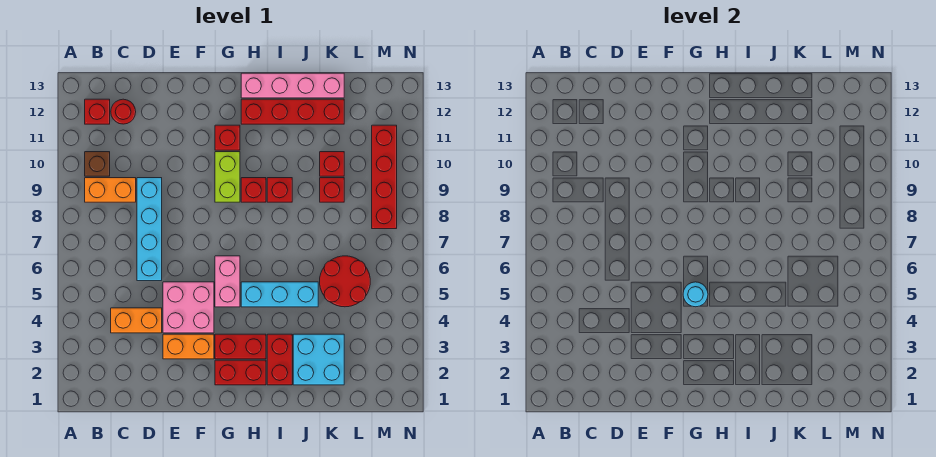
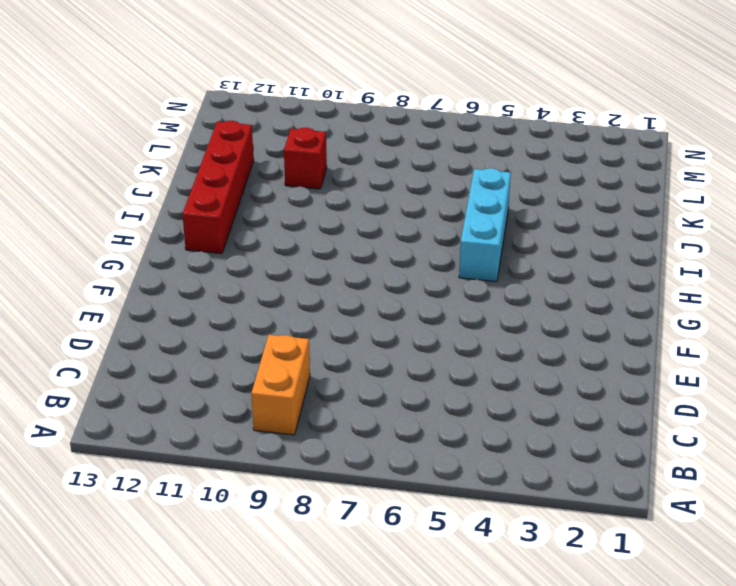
none -> brown brick B10 level 1
none -> red brick B12 level 1
none -> orange brick C4:D4 level 1

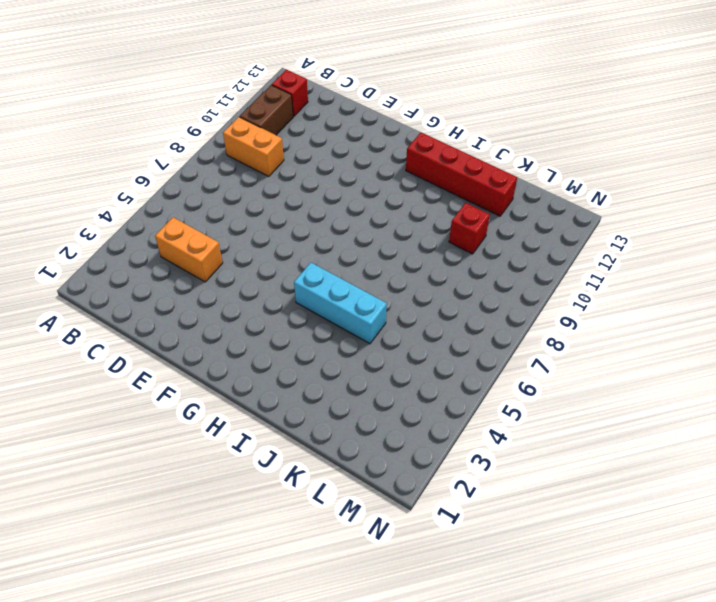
brown brick B10:B11 level 1 -> brown brick B10 level 1
none -> red round brick C12 level 1
none -> cyan brick D6:D9 level 1
none -> orange brick E3:F3 level 1

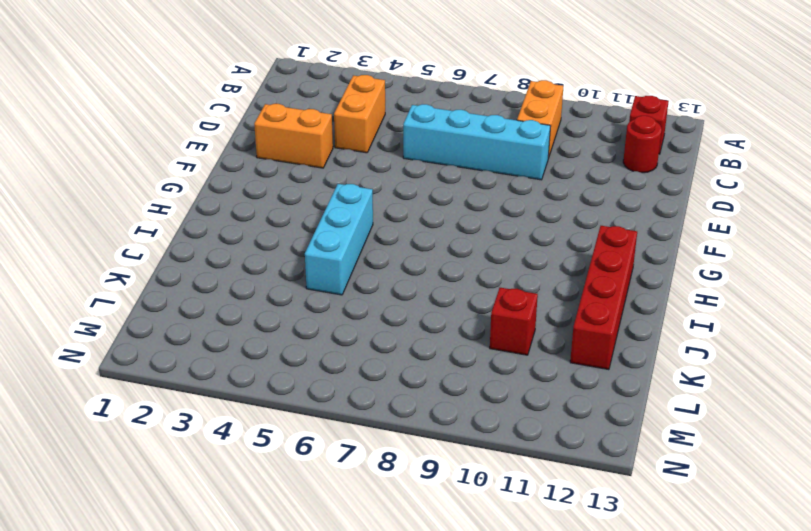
orange brick E2:E3 level 1 -> orange brick E3:F3 level 1
none -> brown brick B10 level 1
none -> pink brick E4:F5 level 1
none -> red brick G2:H2 level 1

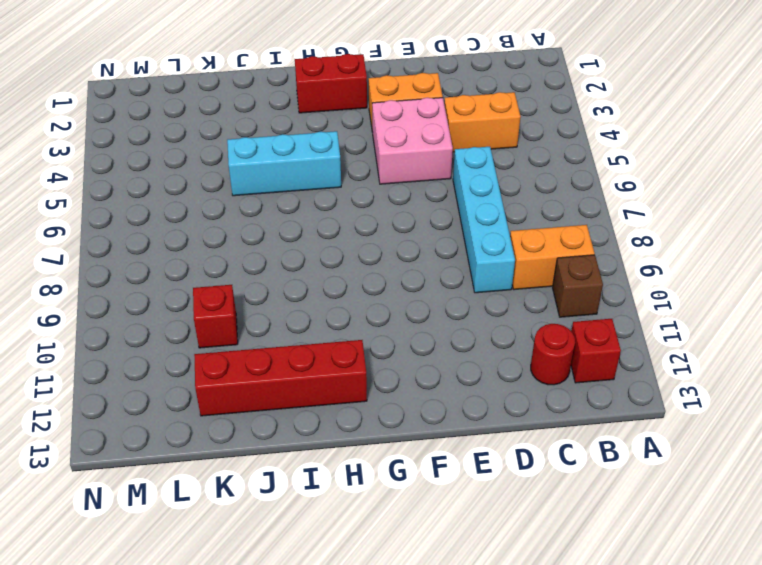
none -> red brick G3:H3 level 1
none -> pink brick G5:G6 level 1
none -> lime brick G9:G10 level 1

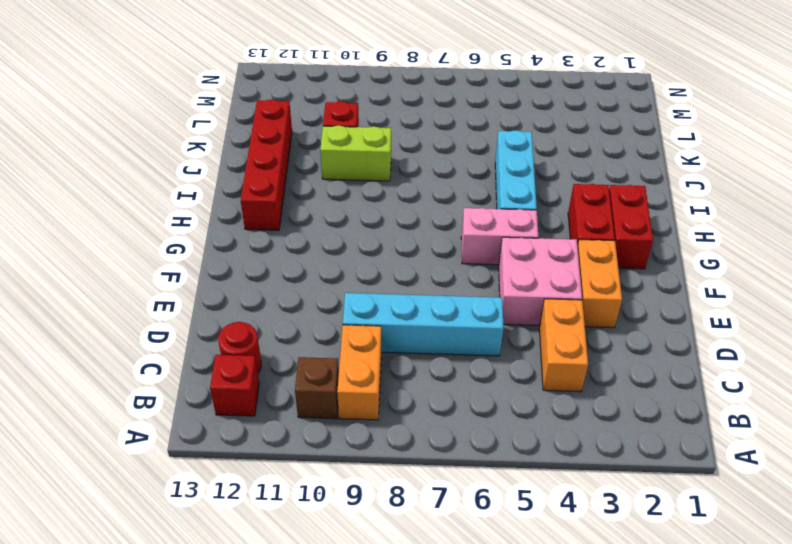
lime brick J9:J10 level 1 -> lime brick G9:G10 level 1
none -> red brick G11 level 1
none -> red brick H9 level 1
none -> pink brick H13:K13 level 1

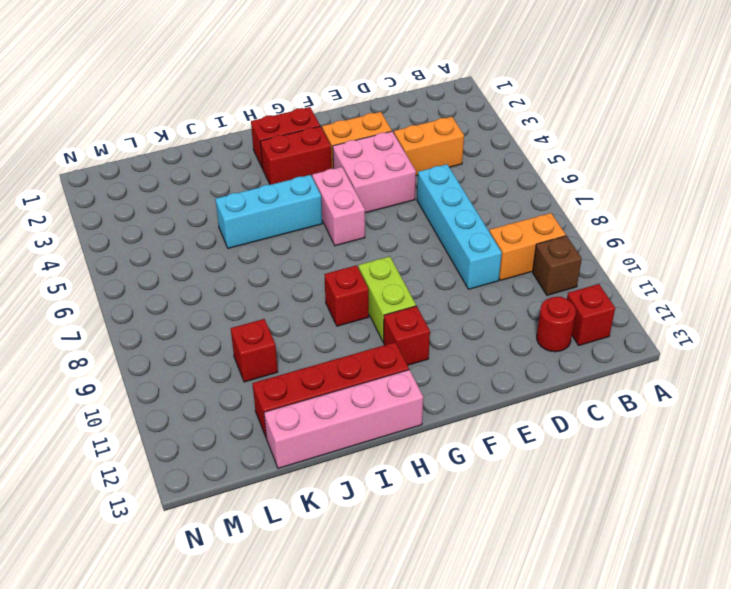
none -> red brick I2:I3 level 1
none -> red brick I9 level 1
none -> cyan brick J2:K3 level 1

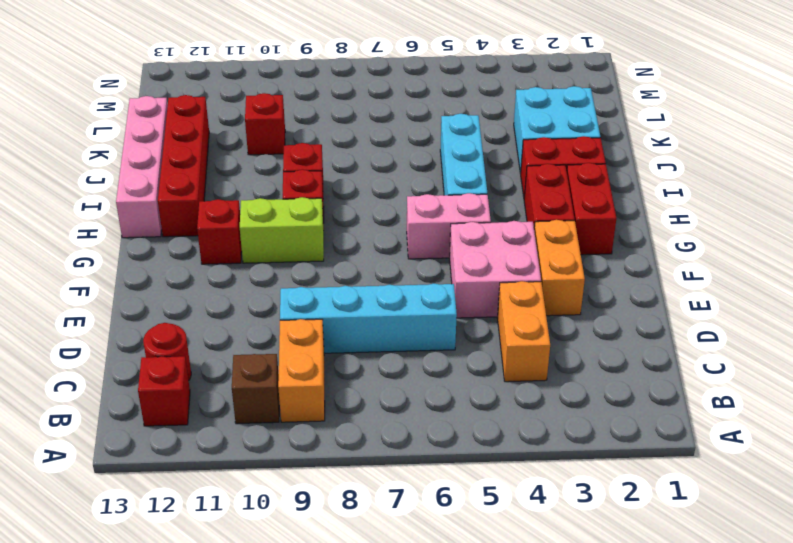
none -> red round brick K5:L6 level 1
none -> red brick K9 level 1
none -> red brick M8:M11 level 1

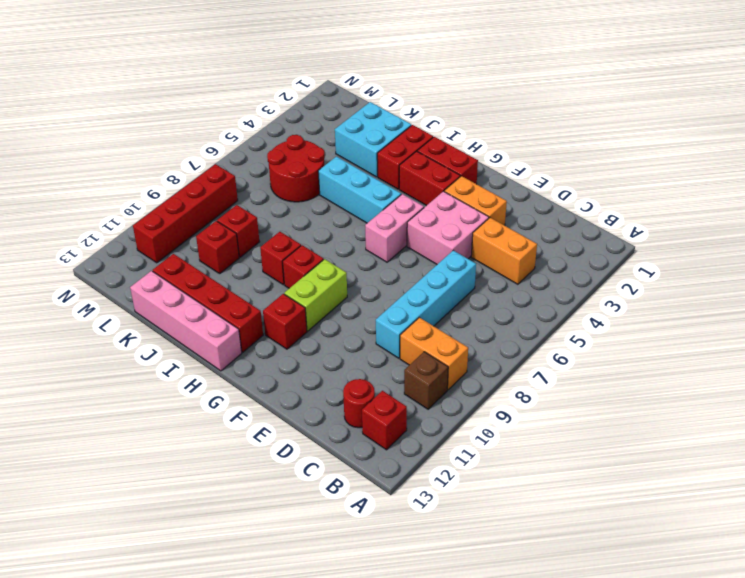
none -> cyan round brick G5 level 2

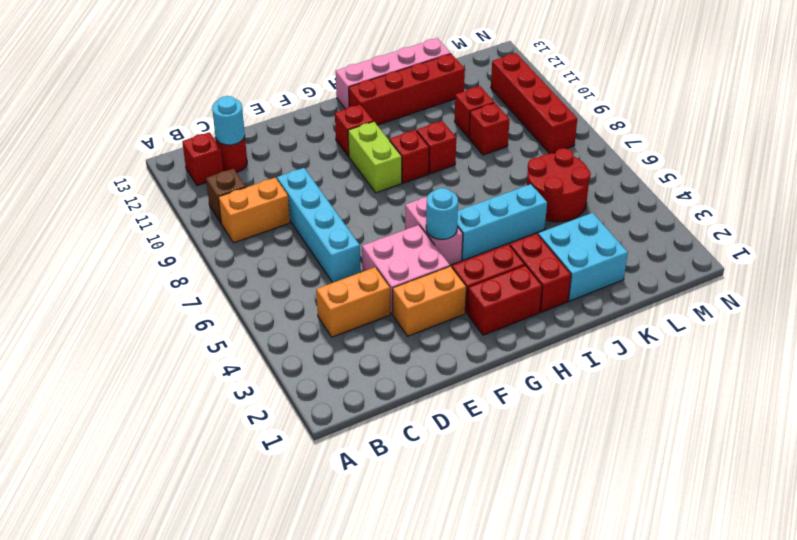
cyan round brick C12 level 2 -> none

